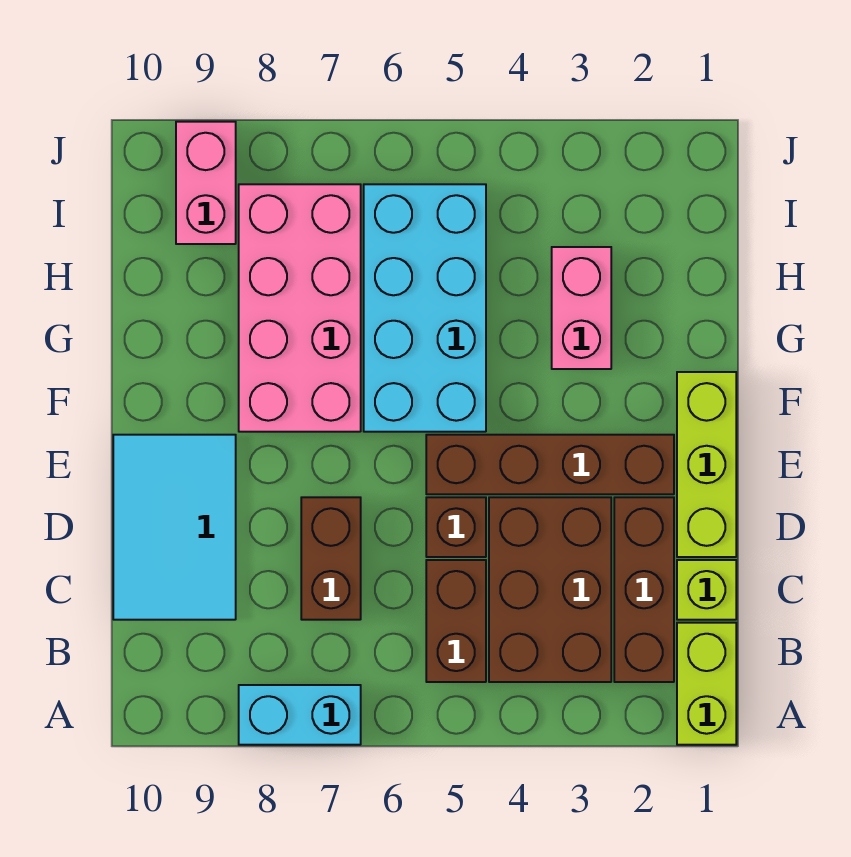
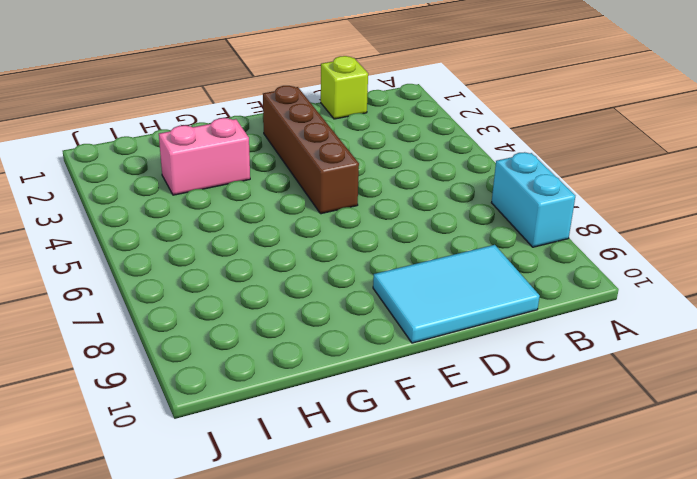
none -> lime brick A1:B1 level 1
none -> brown brick B2:D2 level 1
none -> brown brick B3:D4 level 1

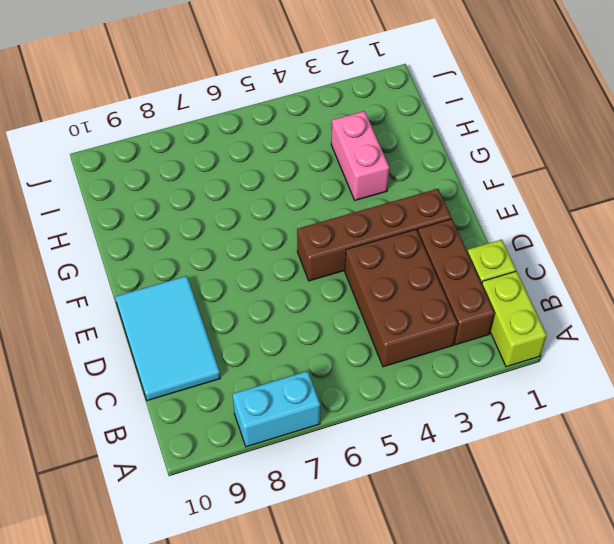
none -> brown brick B5:C5 level 1
none -> brown brick C7:D7 level 1
none -> lime brick D1:F1 level 1

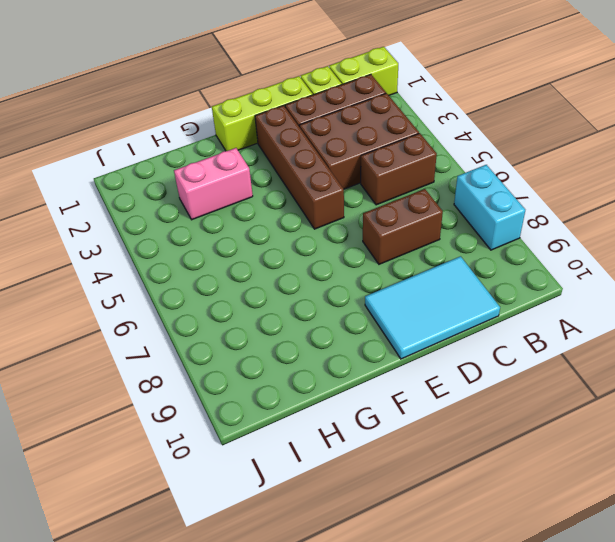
none -> brown brick D5 level 1
none -> cyan brick F5:I6 level 1
none -> pink brick F7:I8 level 1

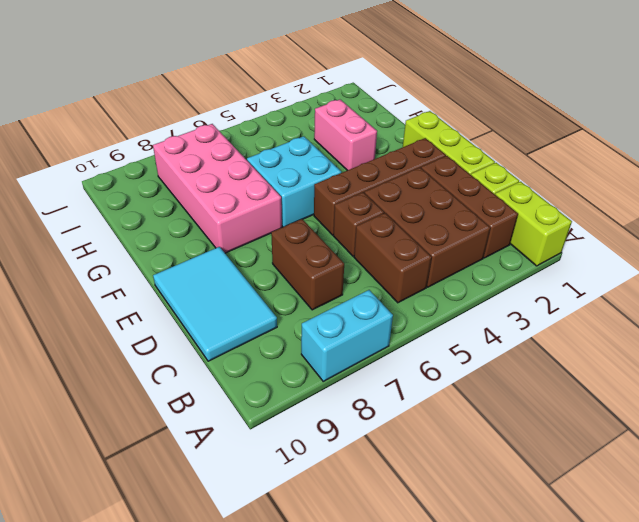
cyan brick F5:G6 level 1 -> cyan brick F5:I6 level 1
none -> pink brick I9:J9 level 1

